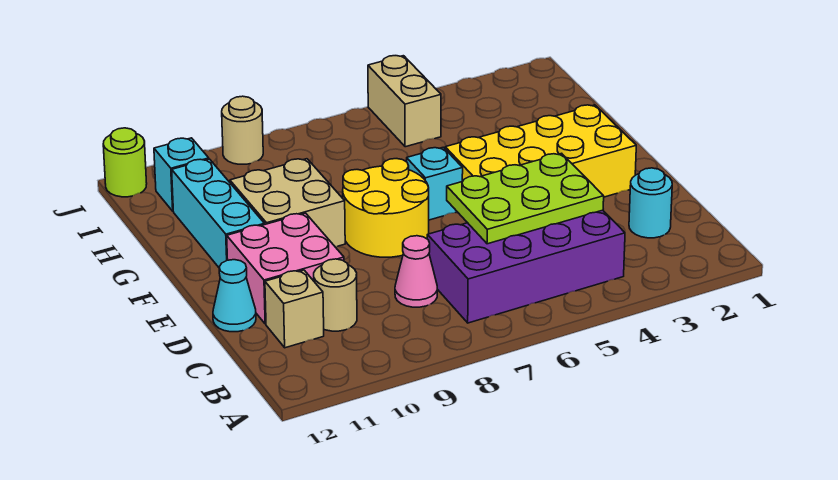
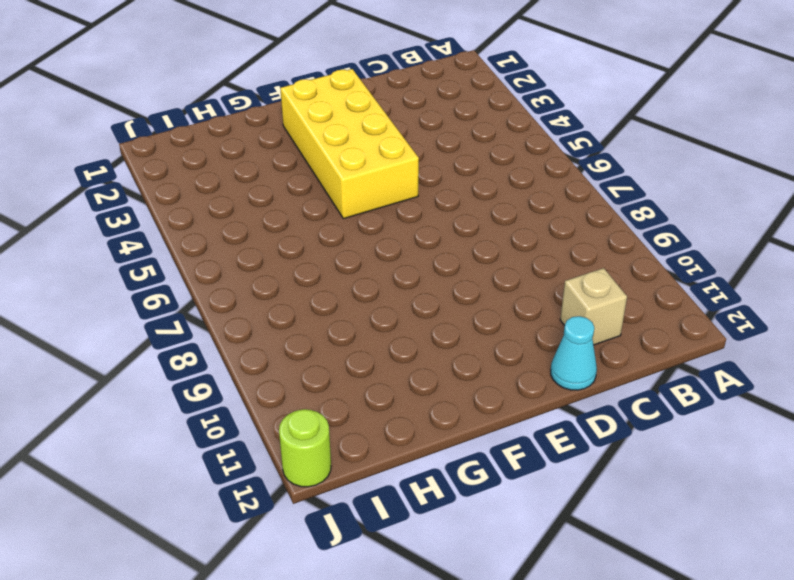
none -> purple brick B4:C7 level 1
none -> cyan round brick C2 level 1
none -> pink cone C8 level 1

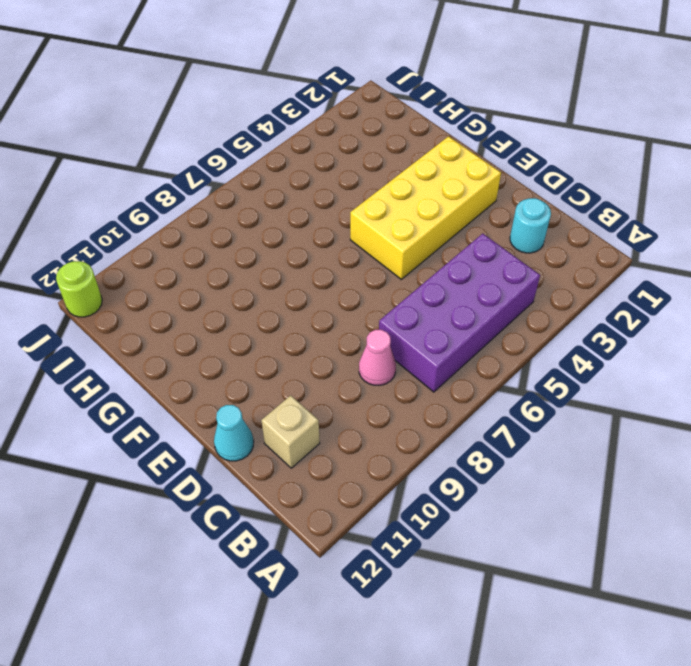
none -> tan round brick C10 level 1
none -> pink brick D10:E11 level 1
none -> yellow round brick E7:F8 level 1

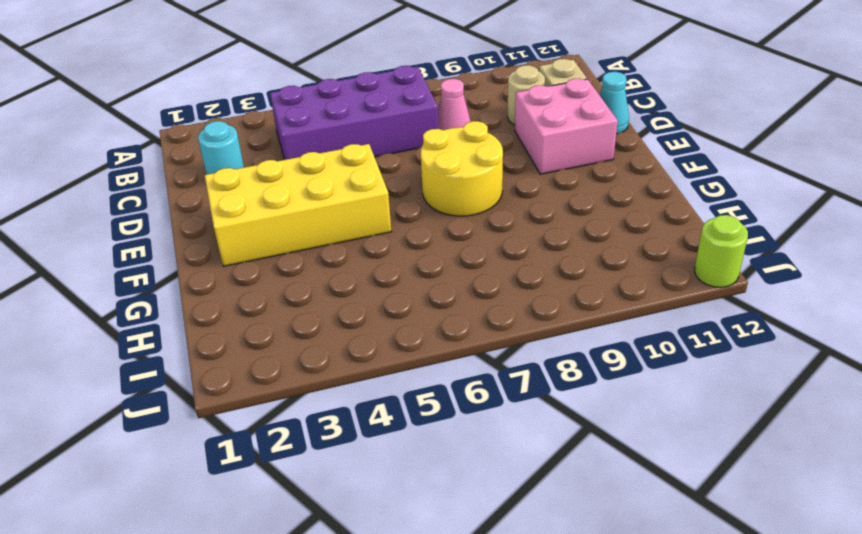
none -> cyan brick F6 level 1
none -> tan brick F9:G10 level 1
none -> cyan brick F11:H11 level 1

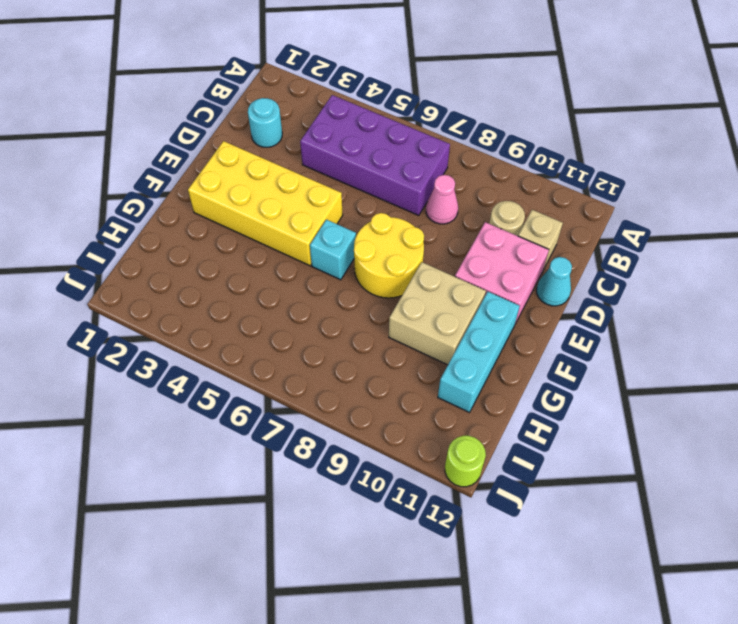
none -> tan brick I5:J5 level 1
none -> cyan brick I11 level 1
none -> tan round brick J9 level 1

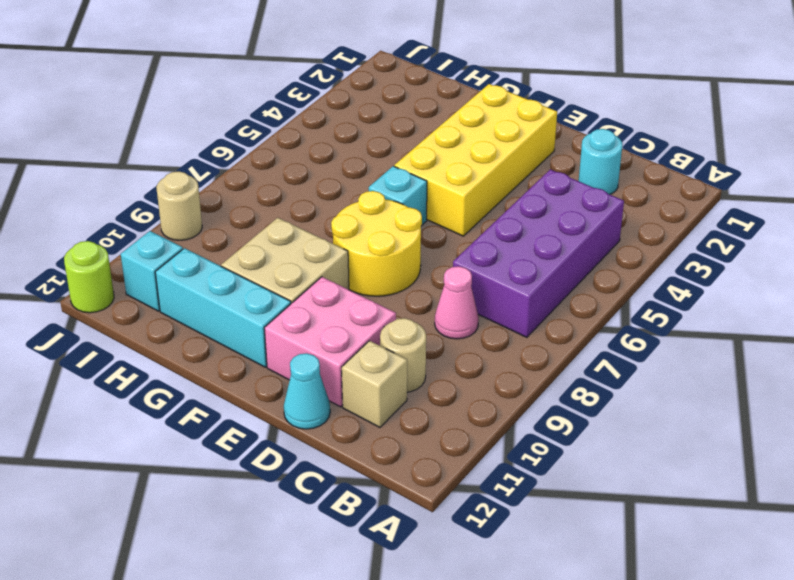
none -> tan brick I5:J5 level 1
none -> lime plate C4:D6 level 2

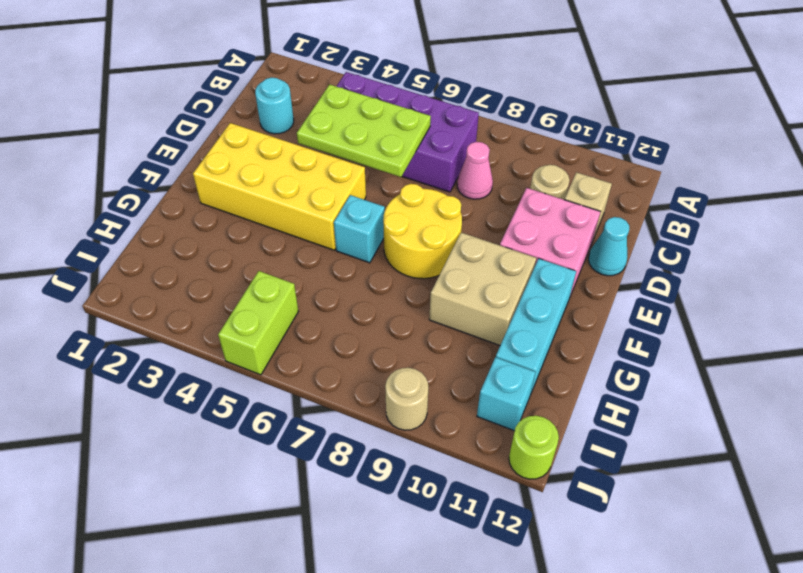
lime brick I5:J5 level 1 -> tan brick I5:J5 level 1

